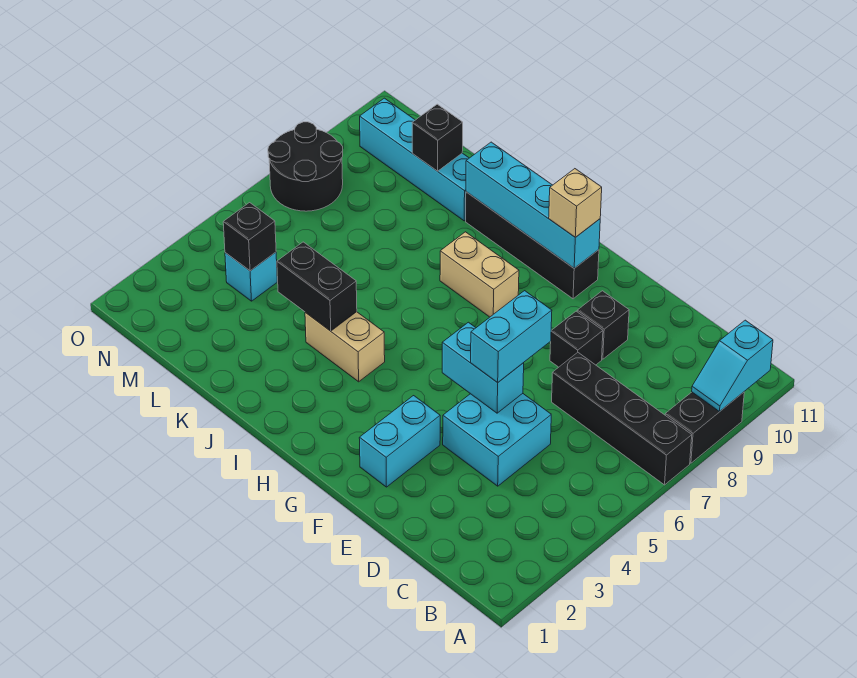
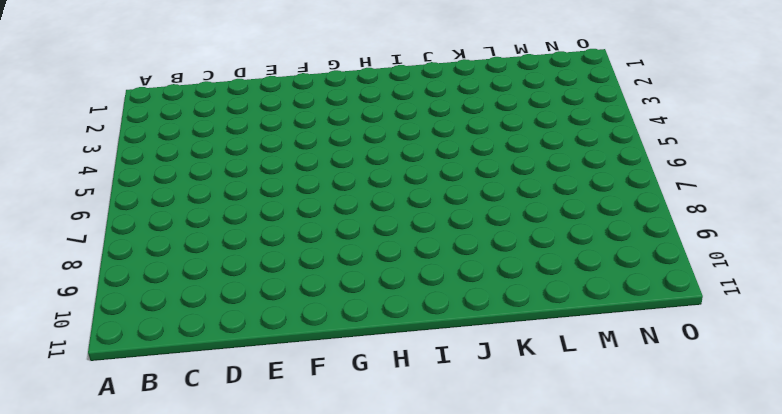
none -> black brick A7:D7 level 1
none -> black brick A8:A9 level 1
none -> cyan brick D4:E5 level 1

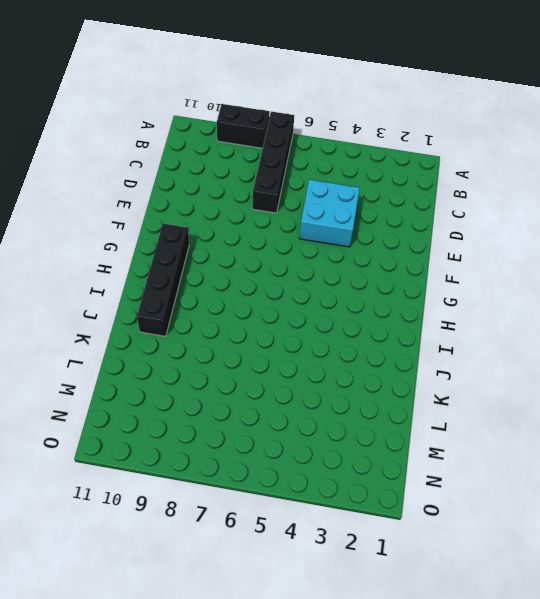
none -> black brick E8 level 1
none -> black brick E9 level 1
none -> cyan brick F2:F3 level 1

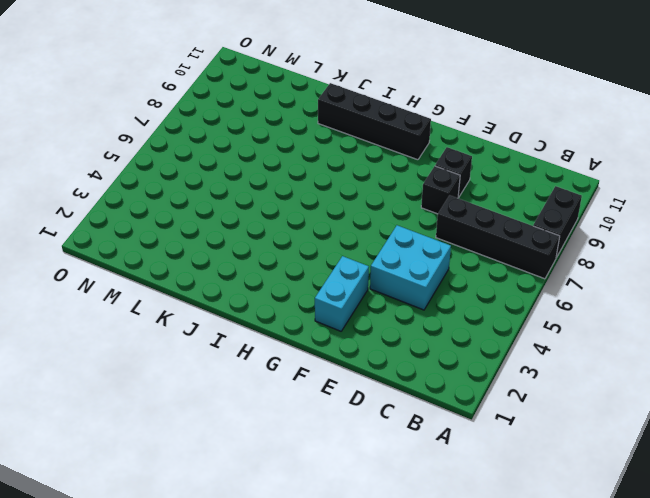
none -> tan brick H8:I8 level 1
none -> tan brick I4:J4 level 1
none -> cyan brick K10:N10 level 1

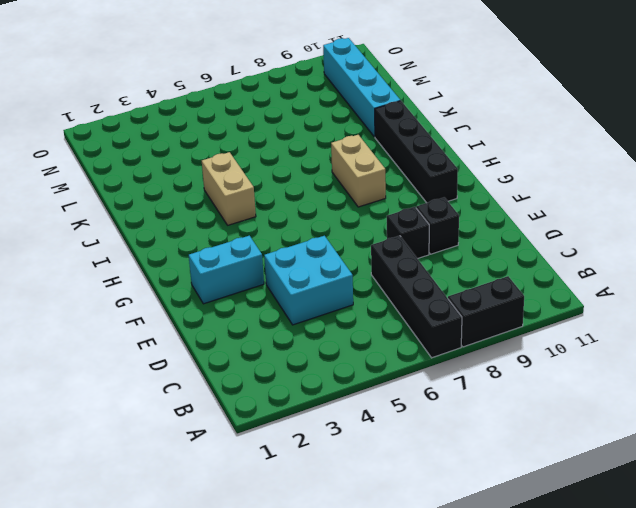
none -> cyan brick M4 level 1
none -> black round brick N7:O8 level 1
none -> cyan slope A9:A10 level 2 top 10

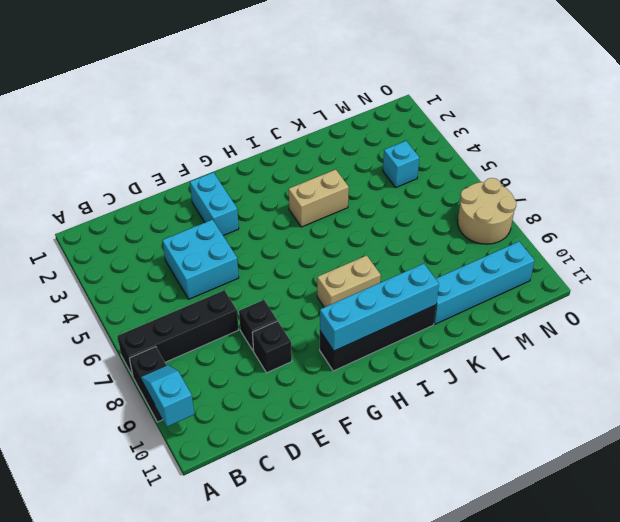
tan round brick N7:O8 level 1 -> black round brick N7:O8 level 1
none -> cyan brick E5:F5 level 2
none -> black brick J4:K4 level 2
none -> black brick L10 level 2

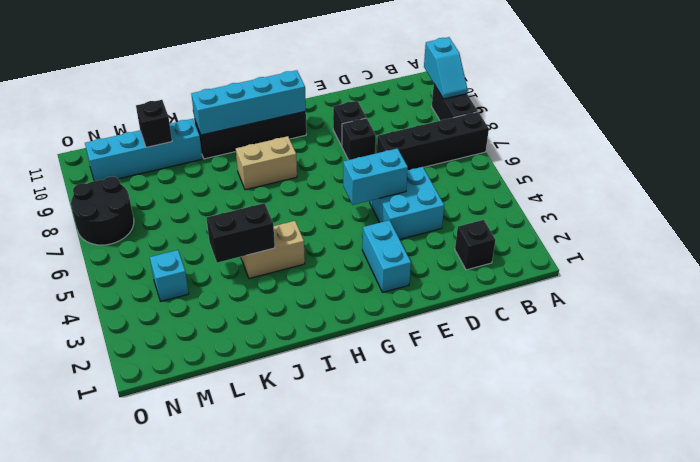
black brick C2 level 1 -> black brick M4 level 2
none -> cyan brick E5:E6 level 3
none -> tan brick G10 level 3

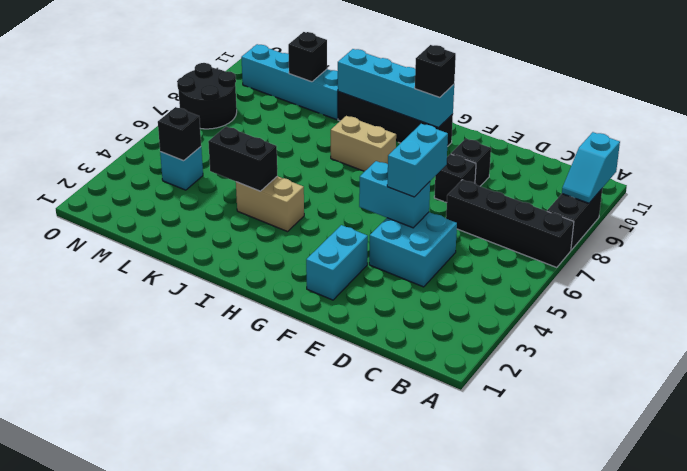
black brick G10 level 3 -> tan brick G10 level 3

